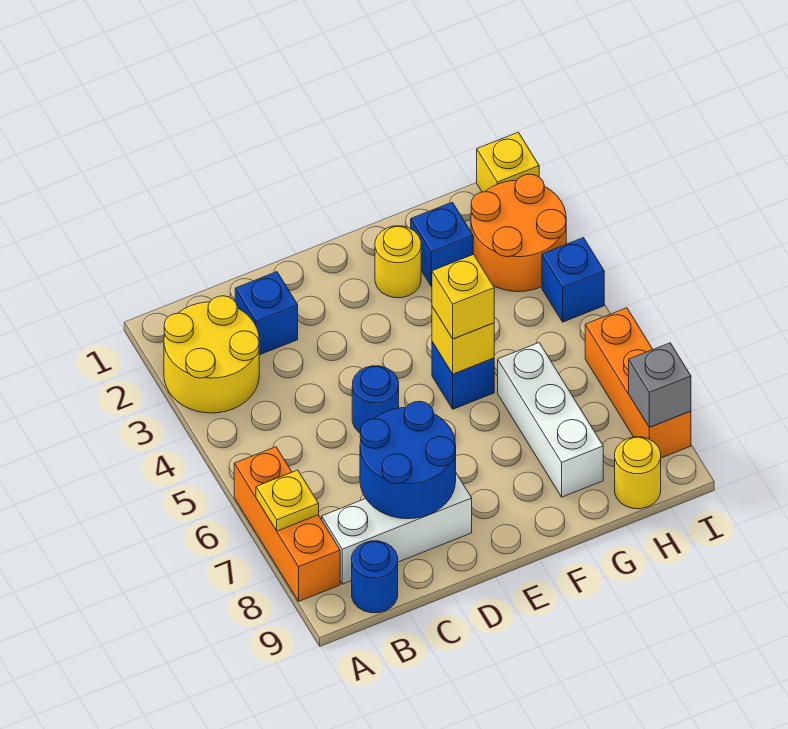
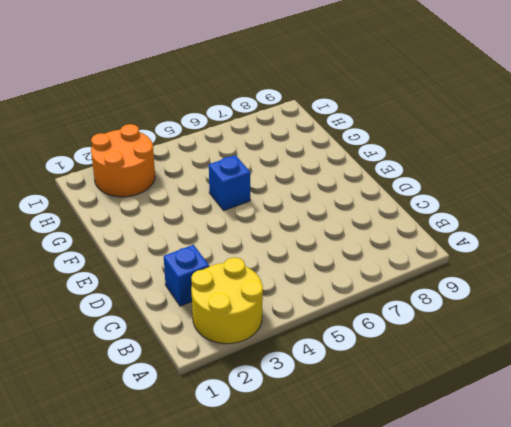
none -> orange brick A6:A8 level 1
none -> white brick B8:D8 level 1
none -> blue round brick B9 level 1

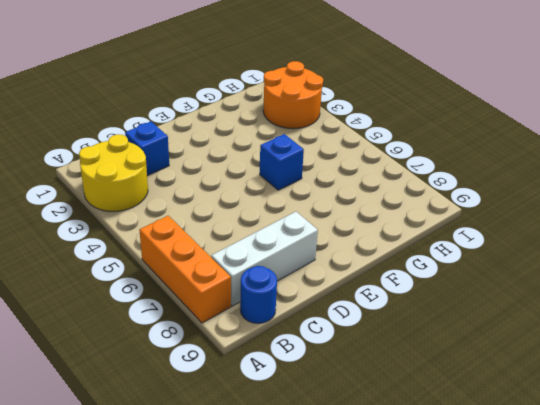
none -> blue round brick D5 level 1
none -> yellow round brick F2 level 1
none -> blue brick G2 level 1

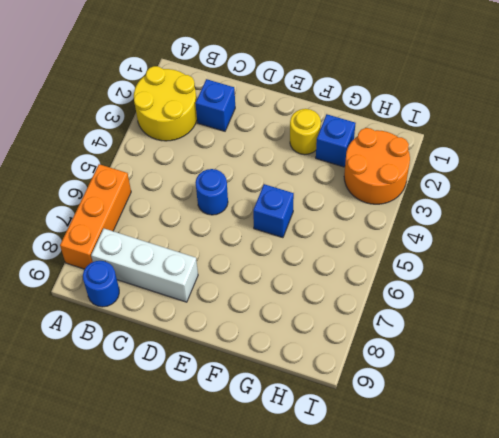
none -> white brick G6:G8 level 1
none -> yellow round brick H9 level 1
none -> yellow brick I1 level 1

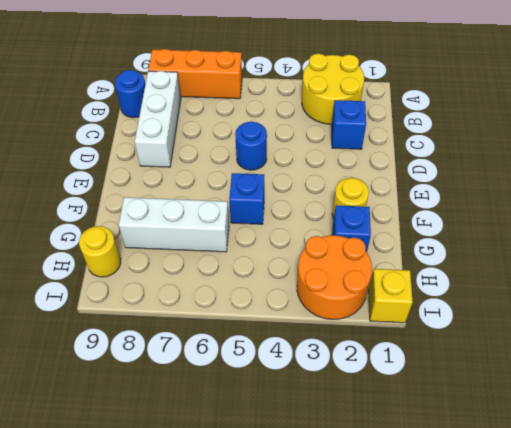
none -> blue brick I4 level 1
none -> orange brick I6:I8 level 1
none -> yellow plate A7 level 2

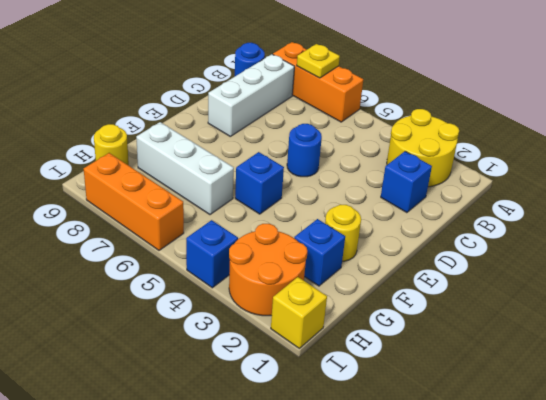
none -> blue round brick C7:D8 level 2
none -> yellow brick F5 level 2
none -> grey brick I8 level 2

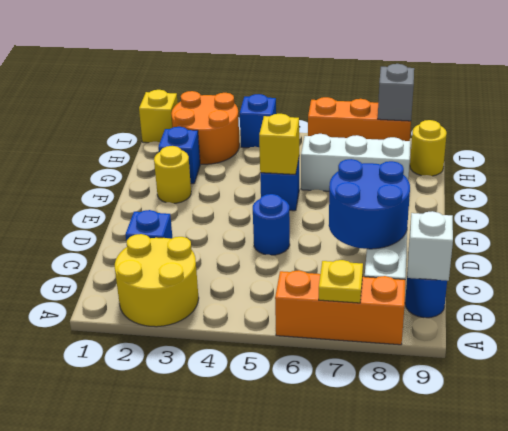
white brick B9 level 2 -> none
none -> yellow brick F5 level 3

